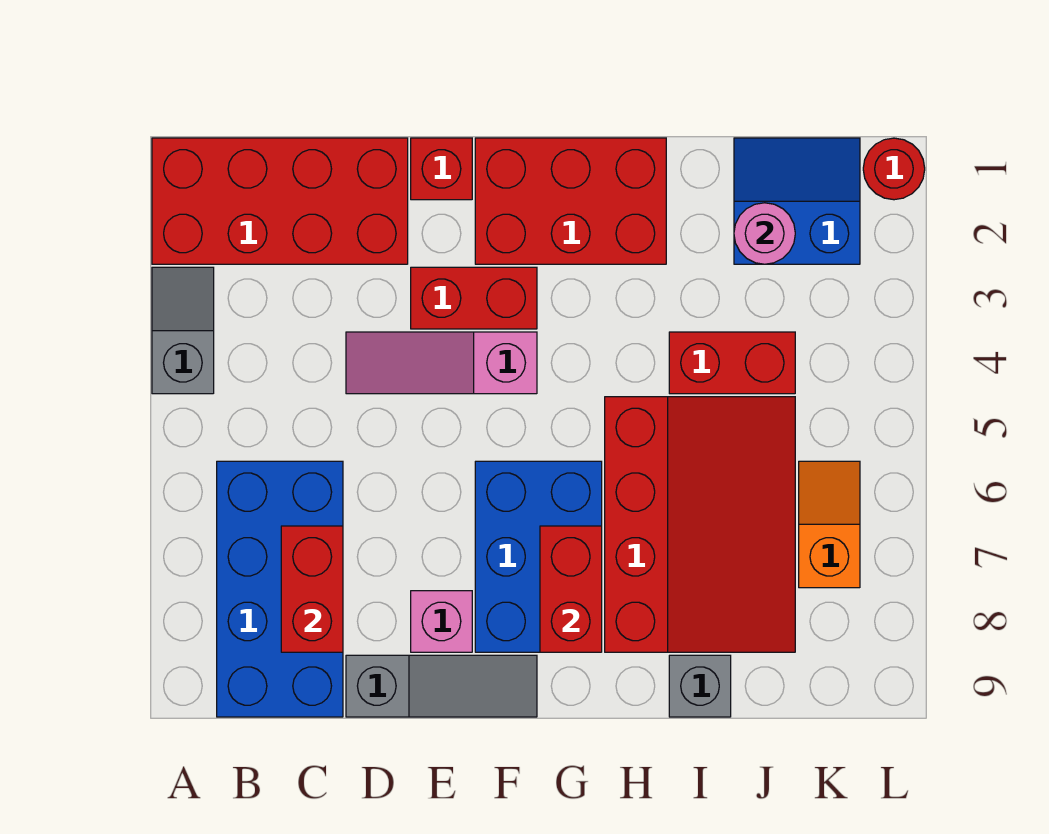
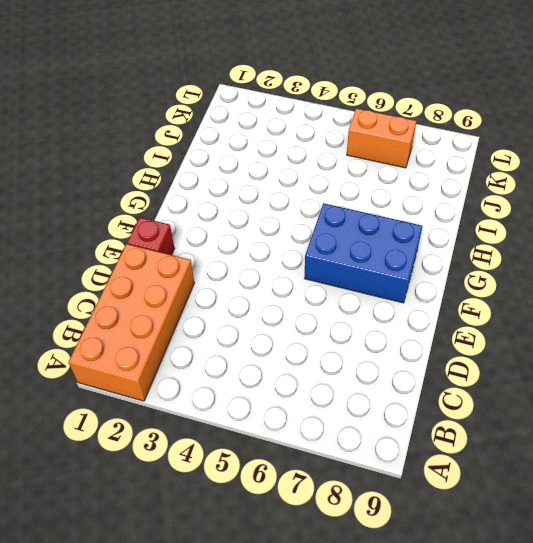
orange brick A1:D2 level 1 -> red brick A1:D2 level 1
orange brick K6:K7 level 1 -> orange slope K6:K7 level 1 top 7
none -> grey slope A3:A4 level 1 top 4
none -> blue brick B6:C9 level 1
none -> pink slope D4:F4 level 1 top F

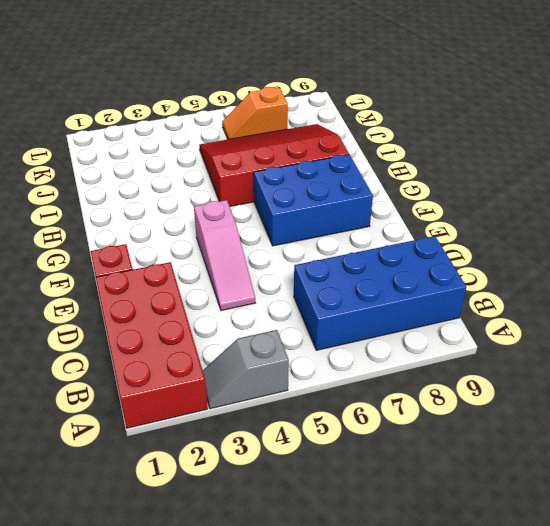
none -> grey slope D9:F9 level 1 top D
none -> red brick E3:F3 level 1
none -> pink brick E8 level 1

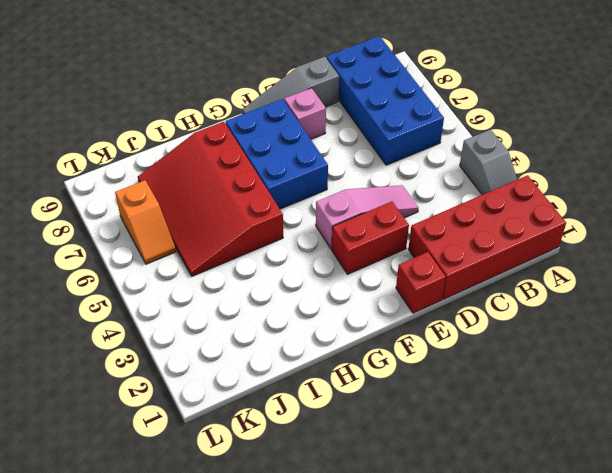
none -> red brick F1:H2 level 1
none -> red brick I4:J4 level 1
none -> grey brick I9 level 1

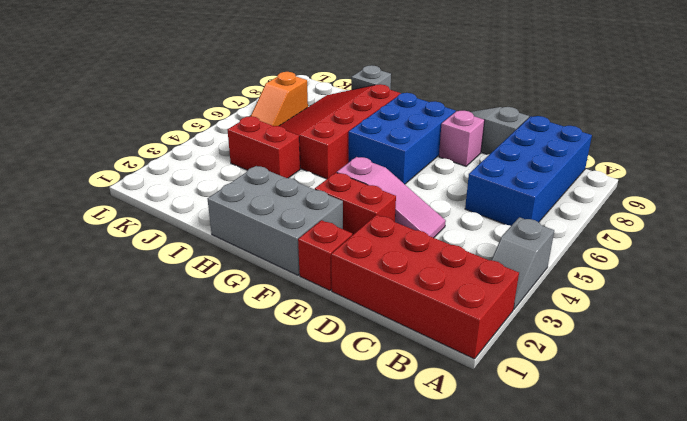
grey brick F1:H2 level 1 -> red brick F1:H2 level 1
none -> blue slope J1:K2 level 1 top 2
none -> red round brick L1 level 1
none -> red brick C7:C8 level 2

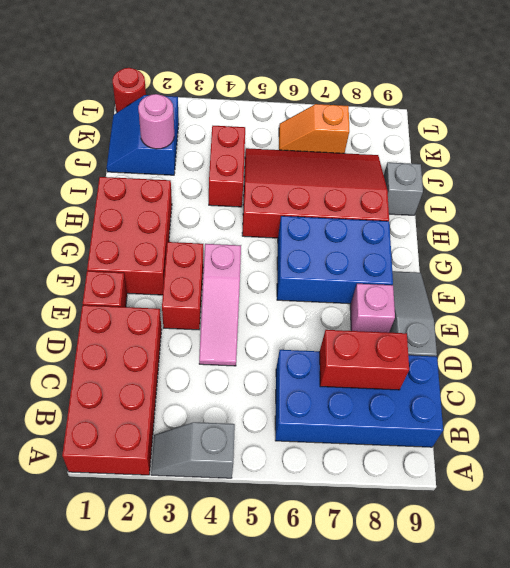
none -> red brick G7:G8 level 2

